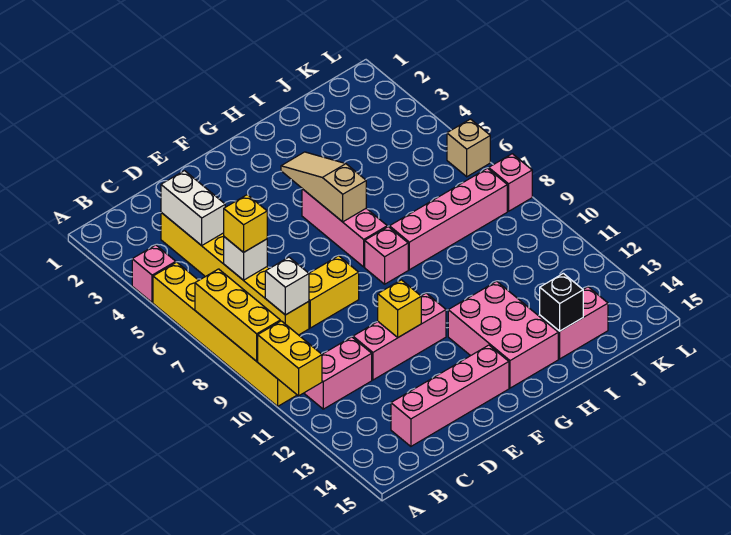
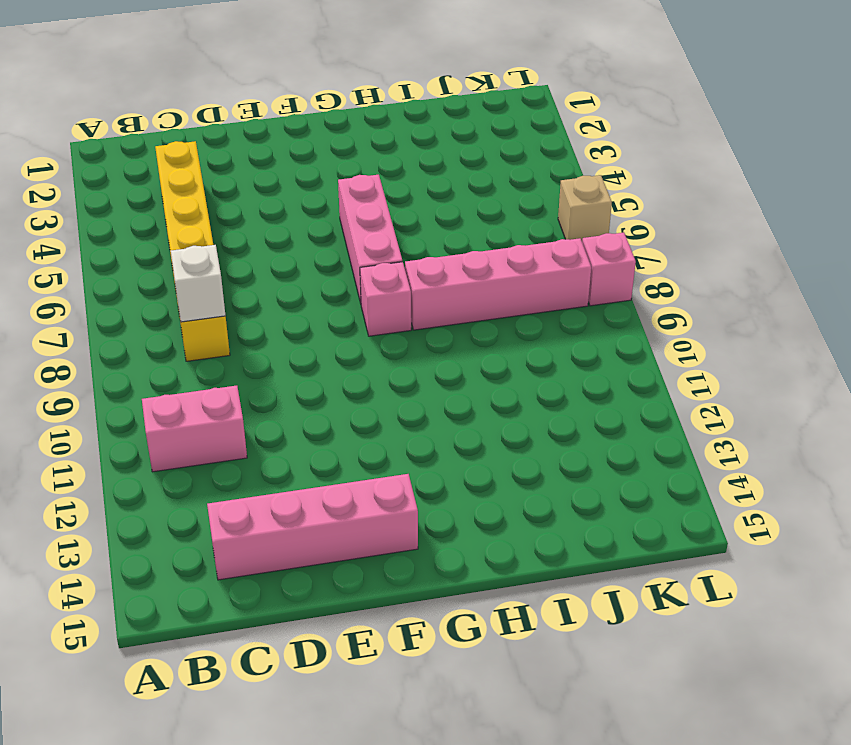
none -> pink brick A4 level 1
none -> yellow brick A5:A10 level 1
none -> yellow brick D8:E8 level 1

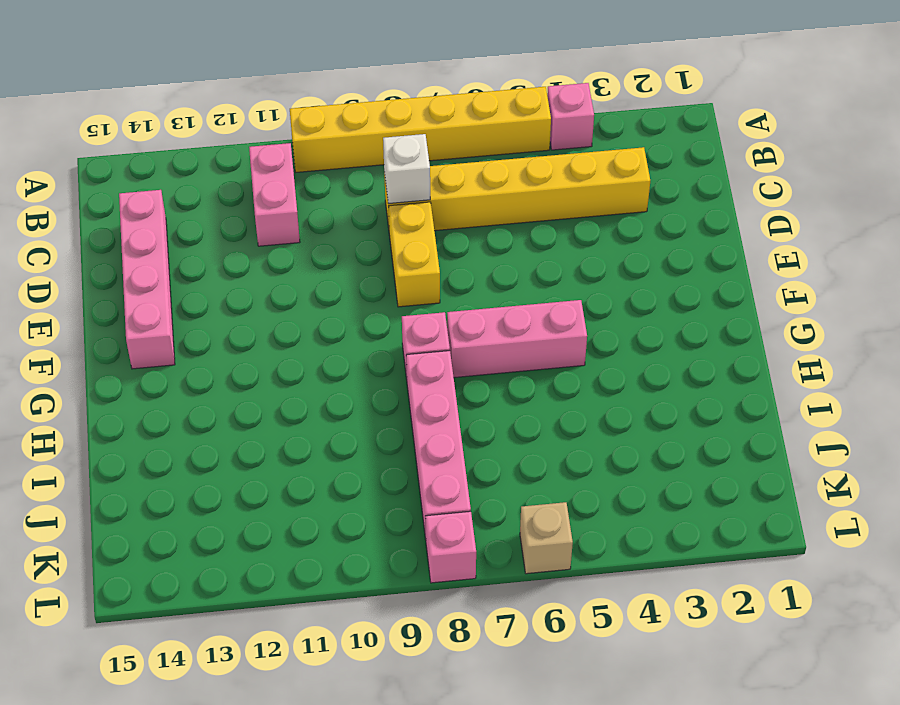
none -> pink brick D11:F11 level 1
none -> pink brick G12:H14 level 1
none -> pink brick I14:J14 level 1

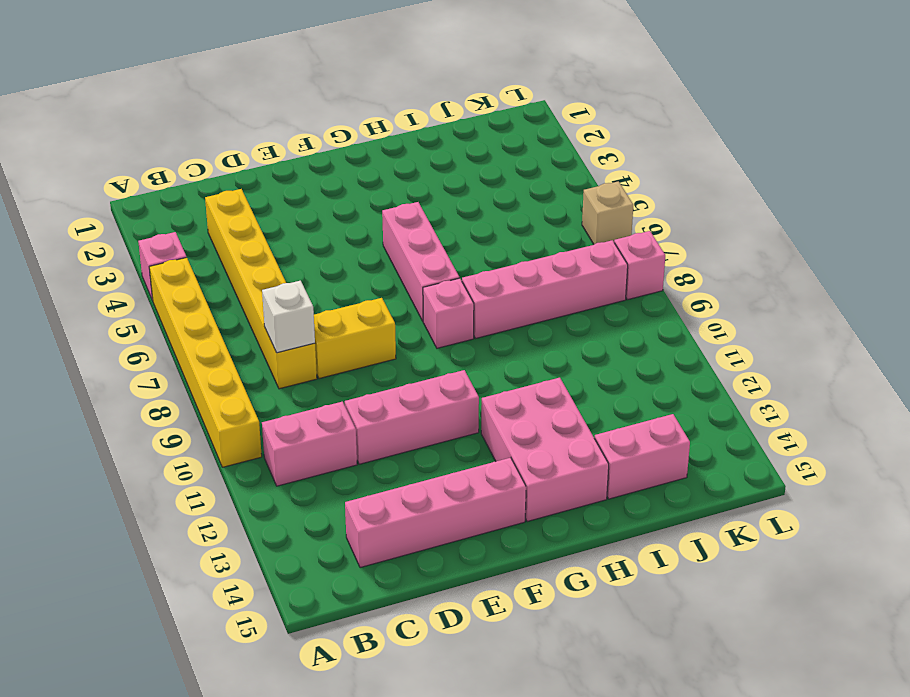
none -> yellow brick A7:A9 level 2
none -> yellow brick A10:A11 level 2
none -> white brick C3:C4 level 2

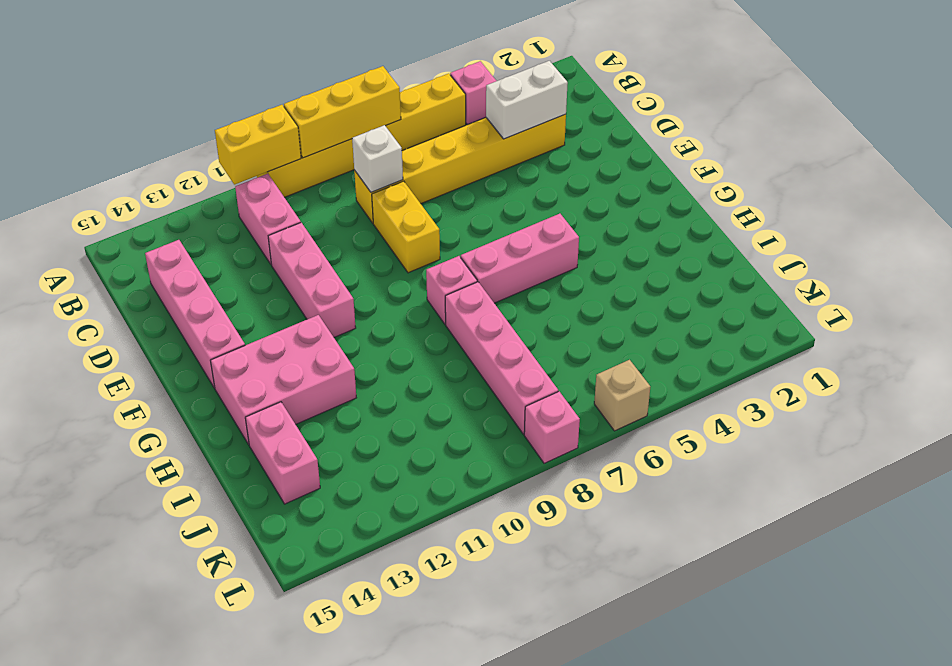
none -> white brick C6 level 2
none -> yellow brick E11 level 2
none -> tan slope G4:G6 level 2 top 6

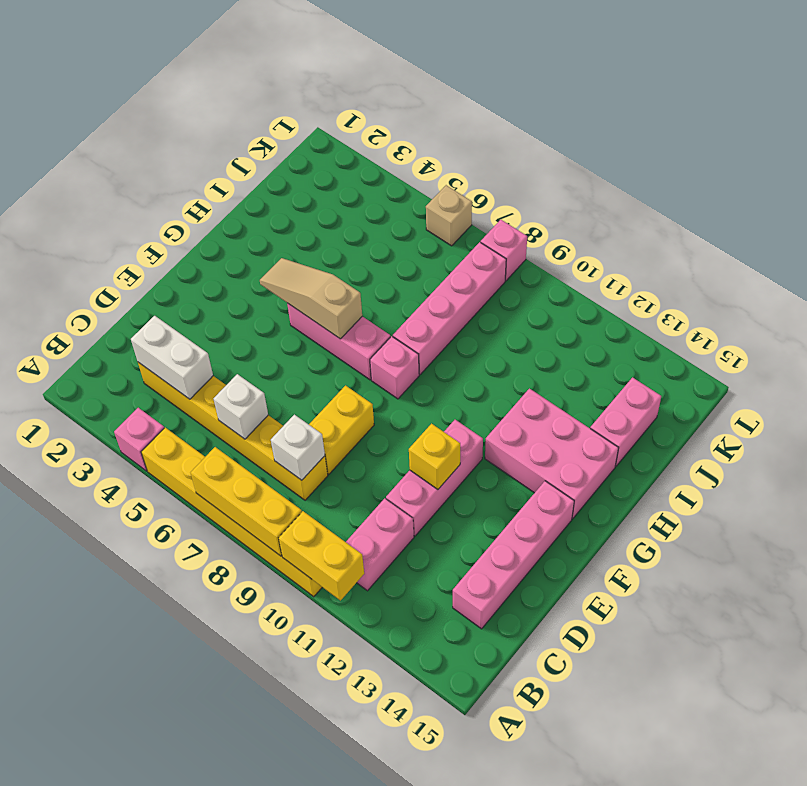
none -> black brick I14 level 2
none -> yellow brick C6 level 3

